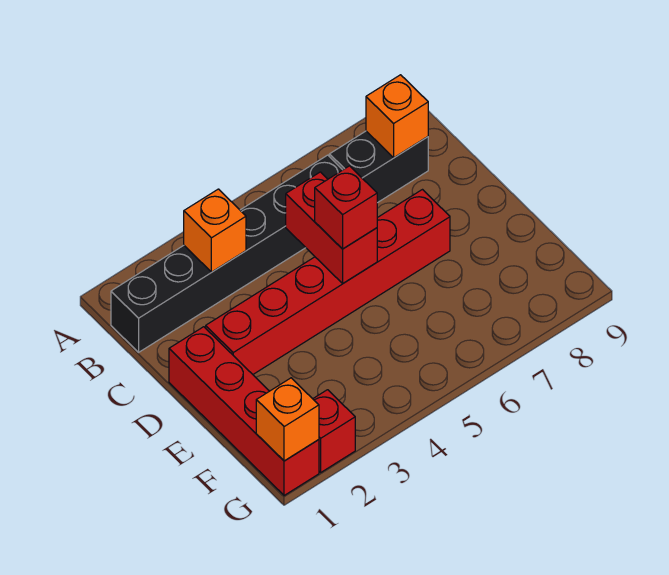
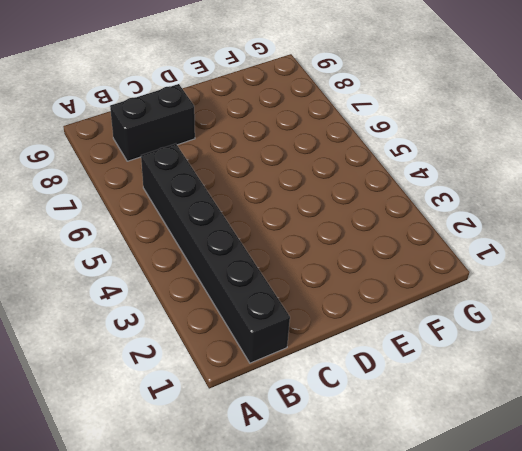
black brick B8:C8 level 1 -> black brick B7:B8 level 1
none -> red brick D1:G1 level 1
none -> red brick D2:D7 level 1

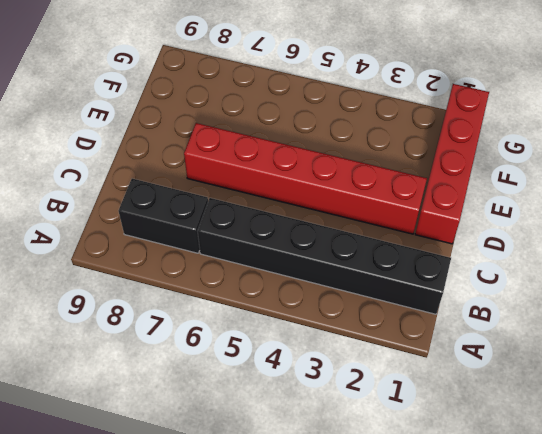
none -> red brick G2 level 1
none -> orange brick B3 level 2

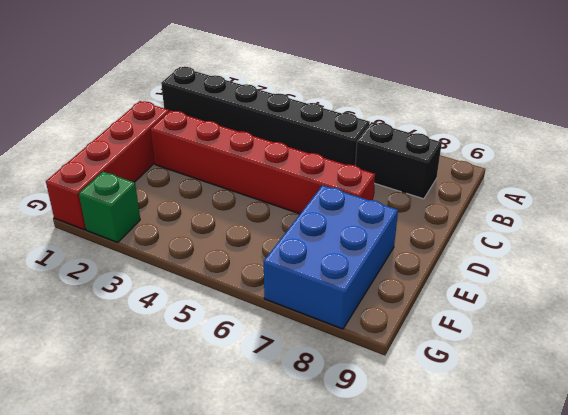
blue brick E7:G8 level 1 -> none
green brick G2 level 1 -> red brick G2 level 1
none -> orange brick B3 level 2
none -> orange brick B8 level 2

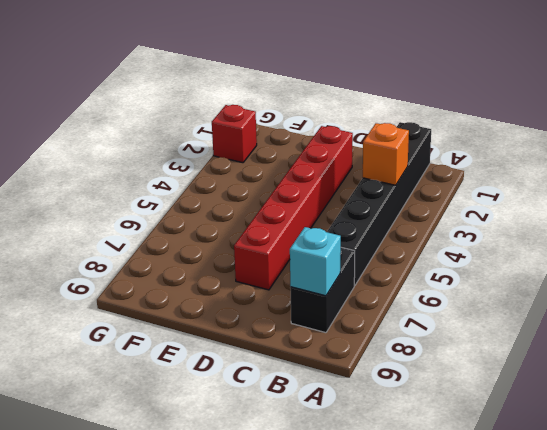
cyan brick B8 level 2 -> orange brick B8 level 2
none -> red brick D1:G1 level 1
none -> red brick C5:D5 level 2

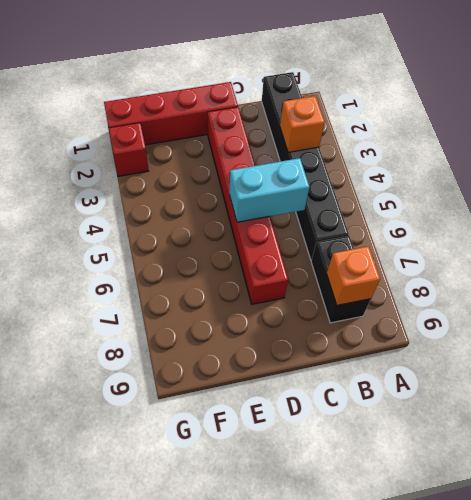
cyan brick C5:D5 level 2 -> red brick C5:D5 level 2
none -> orange brick G1 level 2
none -> red brick D5 level 3

